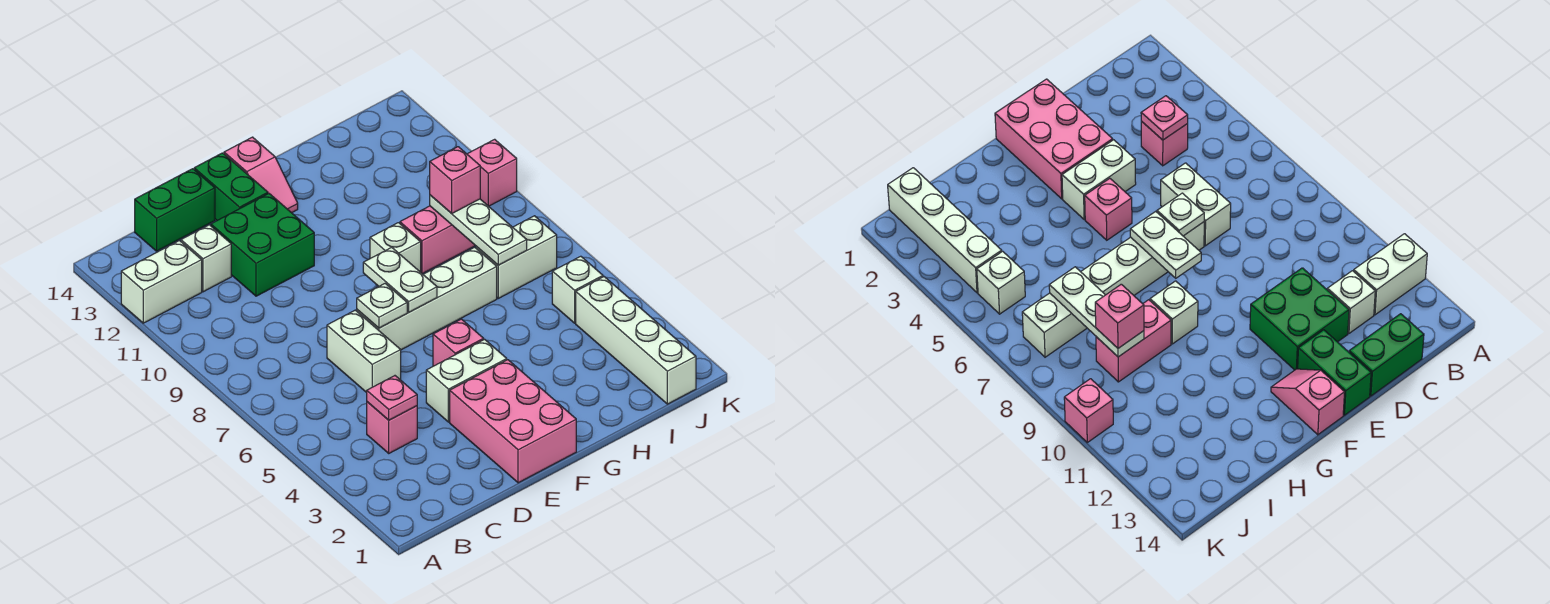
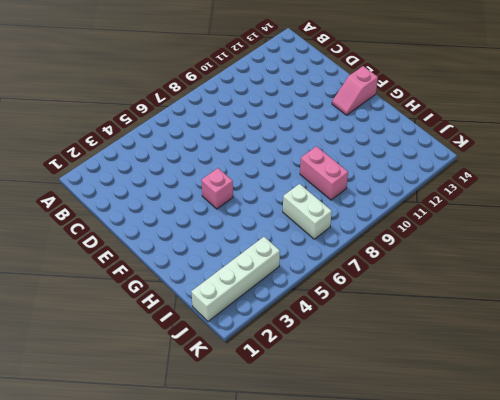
none -> white brick A12:B12 level 1
none -> pink brick C4 level 1
none -> white brick C12 level 1

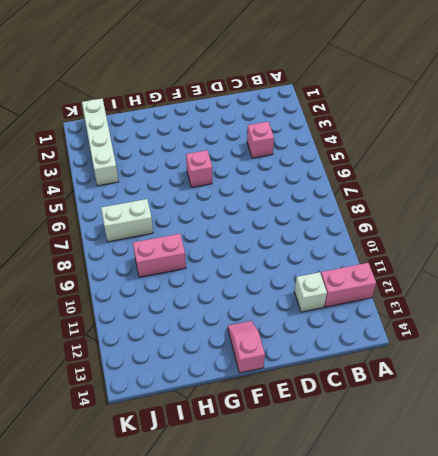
pink brick A12:B12 level 1 -> white brick A12:B12 level 1
none -> green brick C14:D14 level 1
none -> white brick D6:D7 level 1
none -> green brick D11:E12 level 1

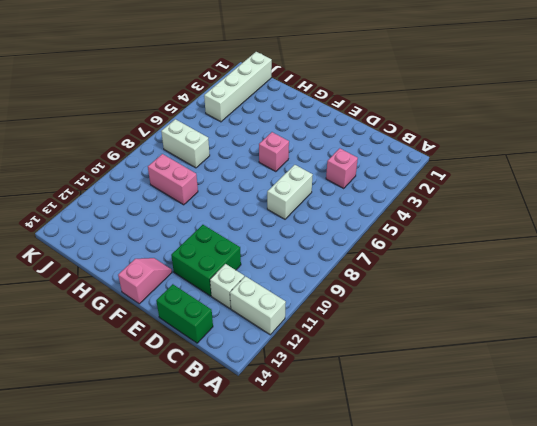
none -> pink brick E1:F3 level 1
none -> white brick E4:F4 level 1
none -> white brick E7:H7 level 1

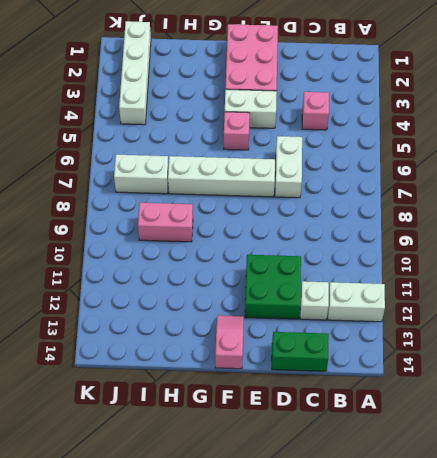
none -> green brick E13:E14 level 1
none -> white brick G9 level 1
none -> white brick J5 level 1

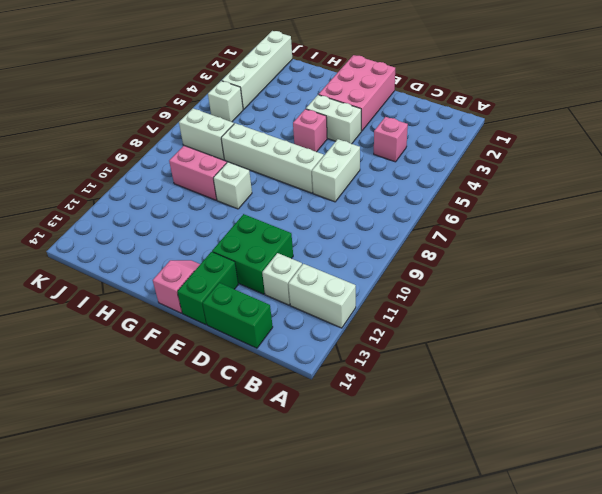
none -> pink brick K10 level 1
none -> pink plate C4 level 2
none -> white plate E7 level 2

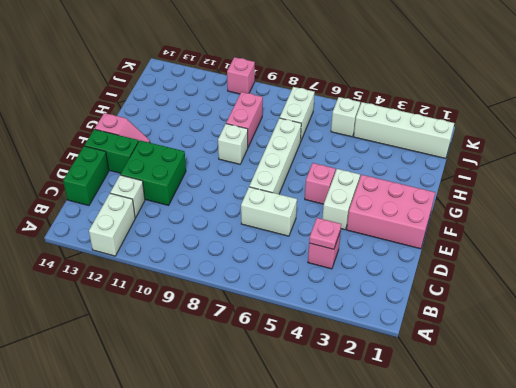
none -> white plate E7 level 2
none -> white plate F7:F8 level 2
none -> white plate I7:I9 level 2

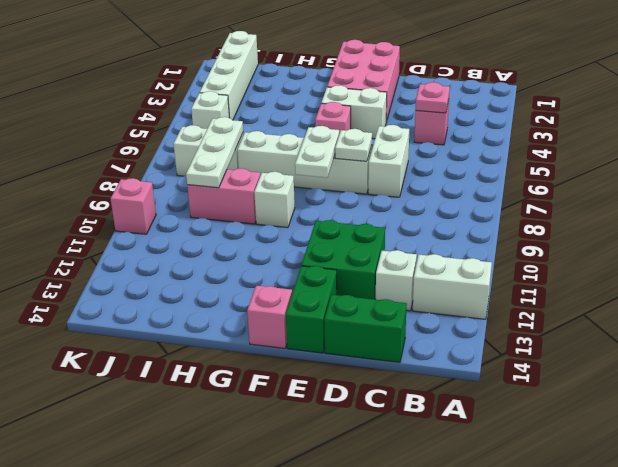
none -> pink brick I9 level 3

